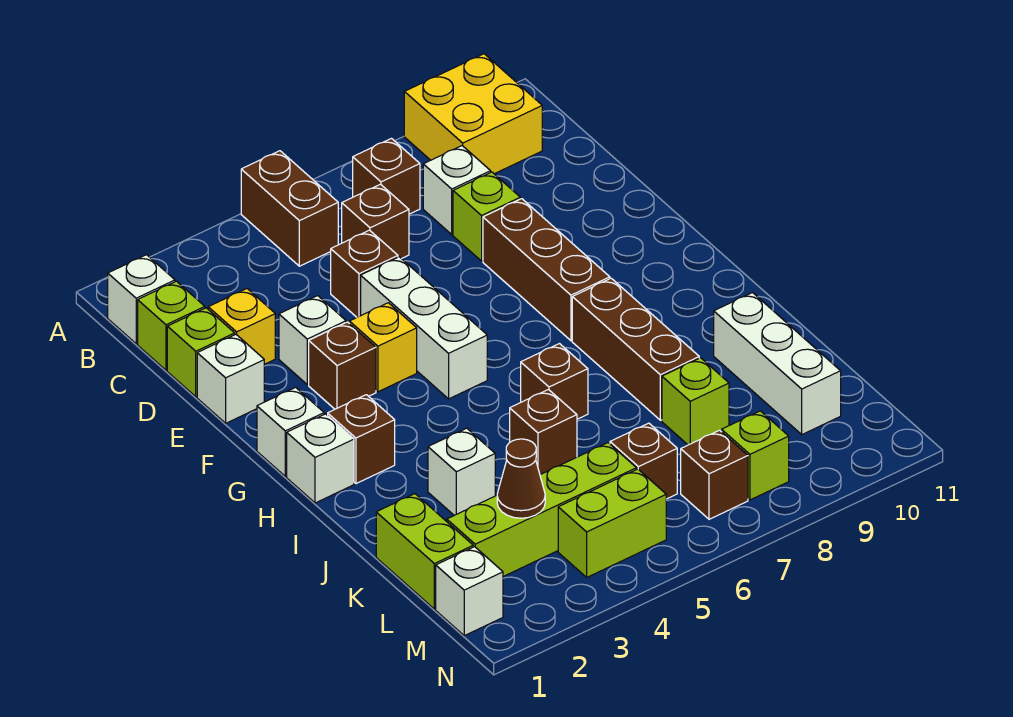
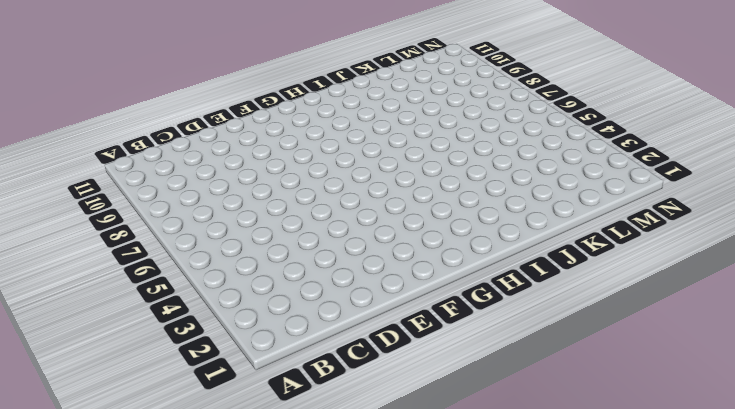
none -> brown brick A5:B5 level 1
none -> yellow brick A9:B10 level 1
none -> white brick B1 level 1
none -> brown brick B7 level 1

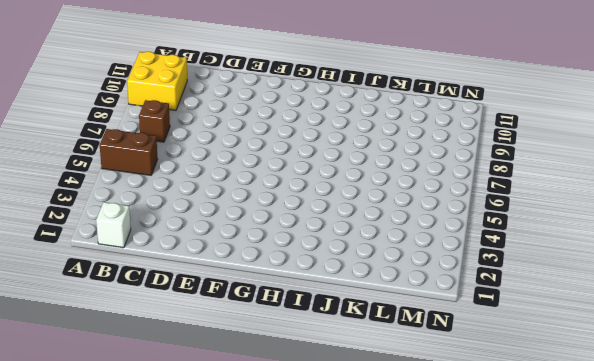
none -> lime brick C1 level 1
none -> brown brick C6 level 1
none -> white brick C8 level 1
none -> lime brick D1 level 1

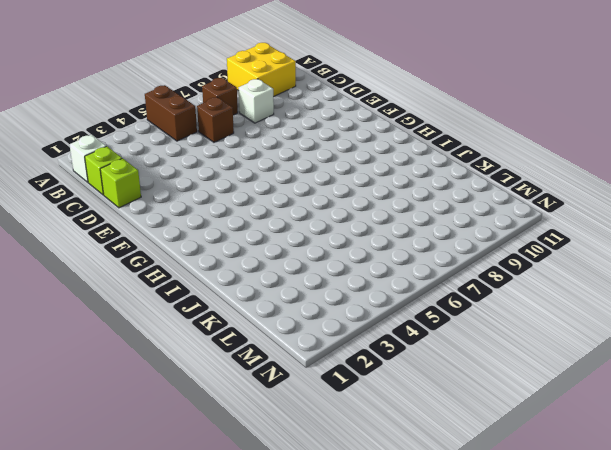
none -> yellow brick D2 level 1
none -> brown brick D5 level 1
none -> lime brick D8 level 1
none -> white brick E1 level 1

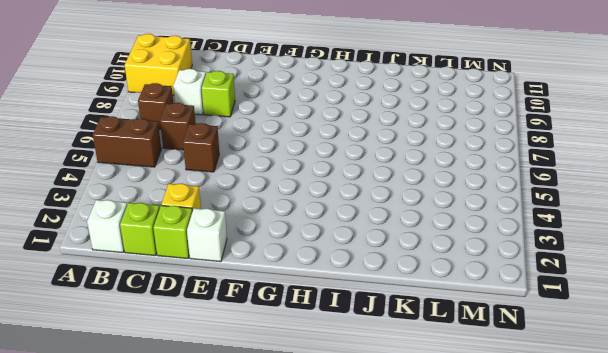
none -> white brick E3 level 1
none -> white brick E5:G5 level 1
none -> brown brick E8:G8 level 1
none -> brown brick F3 level 1

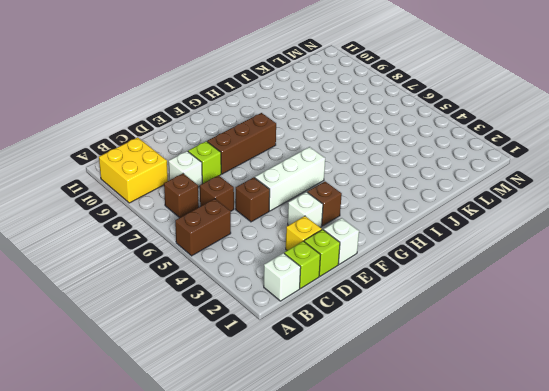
none -> yellow brick F4 level 1
none -> white brick G1 level 1
none -> white brick H1 level 1
none -> brown brick H2 level 1

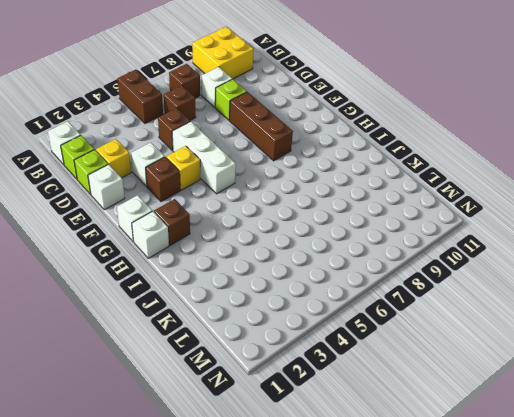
none -> brown brick H8:J8 level 1
none -> brown brick I6 level 1
none -> white brick J3 level 1
none -> brown brick J5 level 1

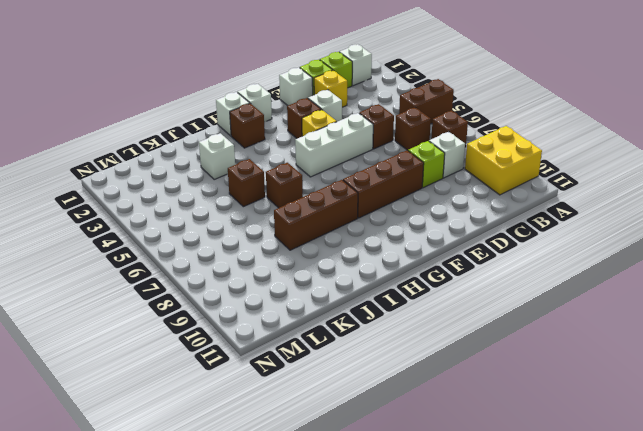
none -> white brick J10:L10 level 1
none -> lime brick K1:L1 level 1
none -> lime brick K8 level 1
none -> lime brick L2:L5 level 1

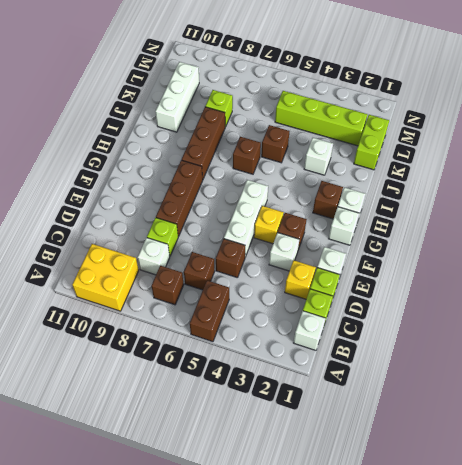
none -> brown brick L6 level 1
none -> white brick M1 level 1
none -> lime brick M4:M5 level 1
none -> brown brick M7 level 1

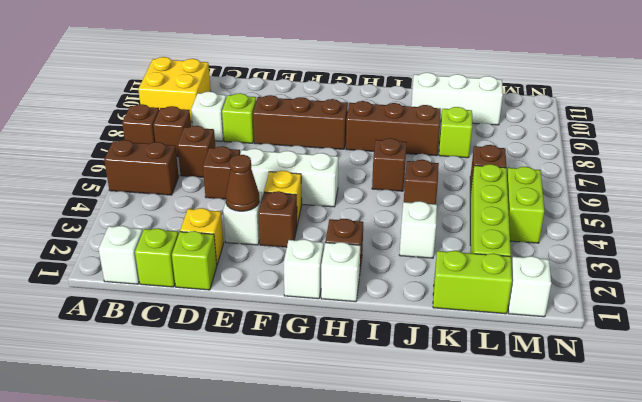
brown brick A7 level 1 -> brown brick M7 level 1
brown cone E3 level 2 -> brown cone L3 level 2
none -> white brick E1 level 1
none -> lime brick M8 level 1

